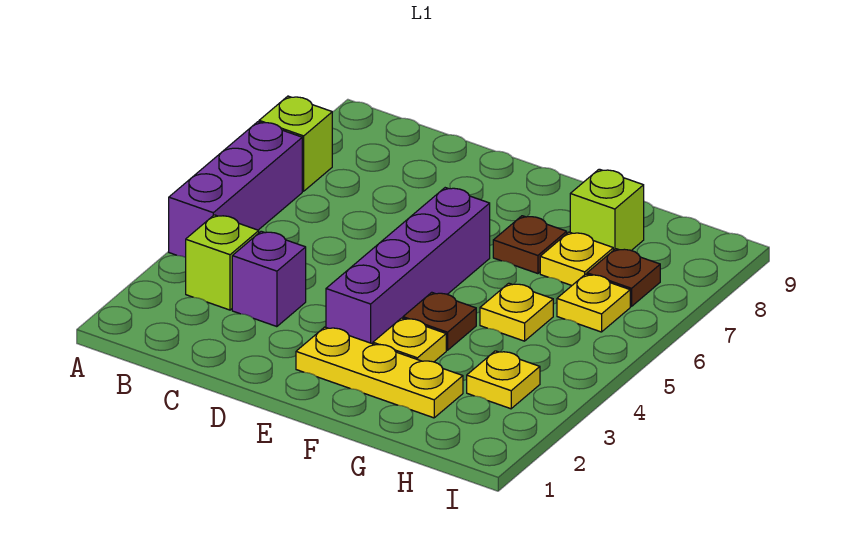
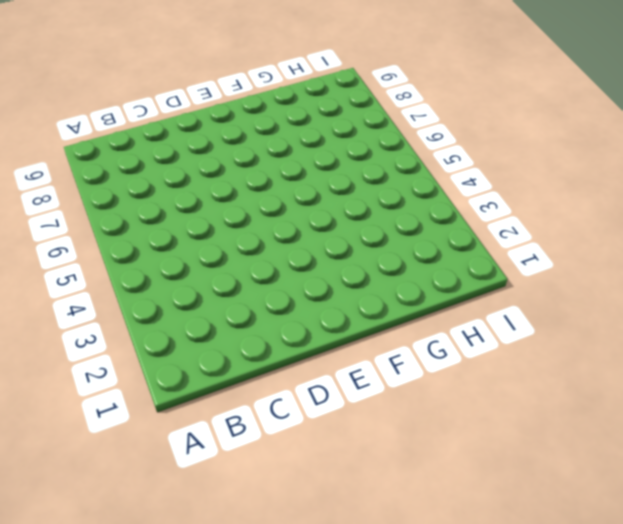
none -> purple brick A4:A6 level 1
none -> lime brick A7 level 1
none -> lime brick B3 level 1

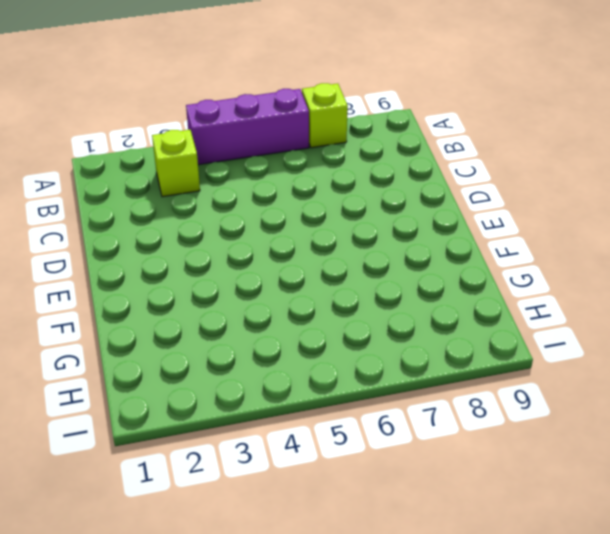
none -> purple brick C3 level 1
none -> yellow plate E2:G2 level 1
none -> purple brick E3:E6 level 1

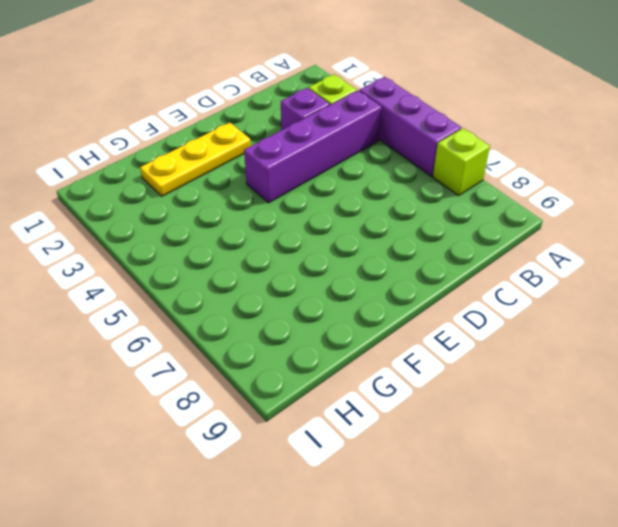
purple brick B4:E4 level 1 -> purple brick E3:E6 level 1
none -> yellow plate F3 level 1
none -> brown plate F4 level 1
none -> brown plate F7 level 1

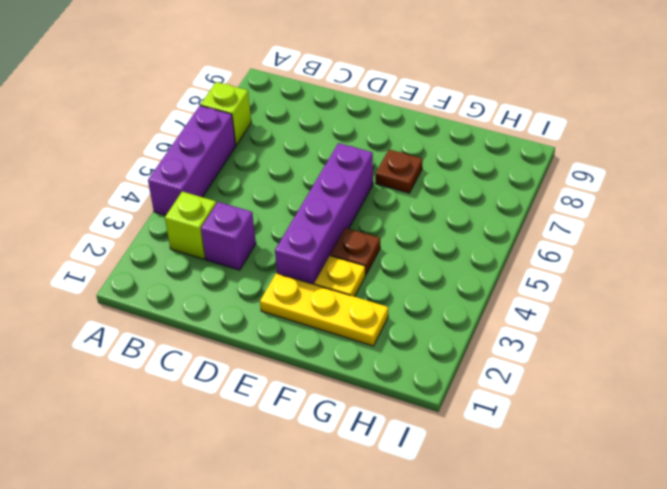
none -> yellow plate G5 level 1
none -> yellow plate G7 level 1
none -> lime brick G8 level 1

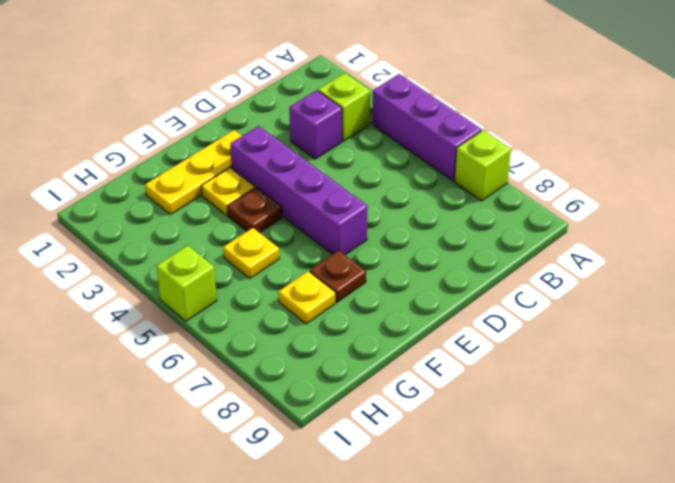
lime brick I5 level 1 -> lime brick G8 level 1
none -> yellow plate H3 level 1
none -> yellow plate H6 level 1
none -> brown plate H7 level 1

